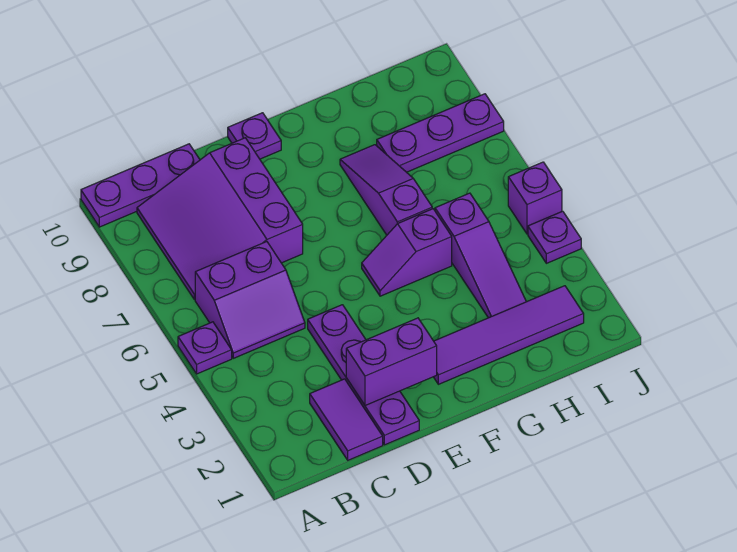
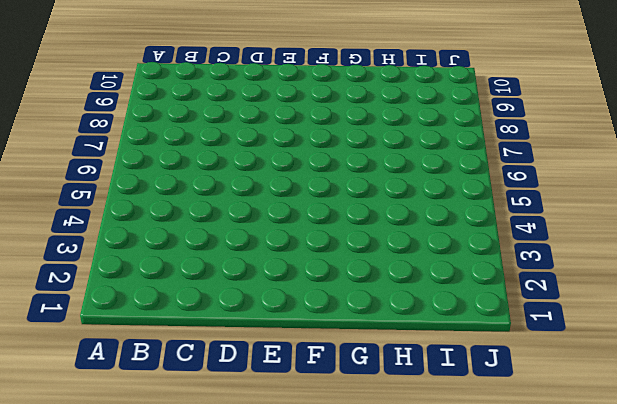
none -> purple plate A5 level 1
none -> purple plate A10:C10 level 1
none -> purple slope B5:C6 level 1 top 6

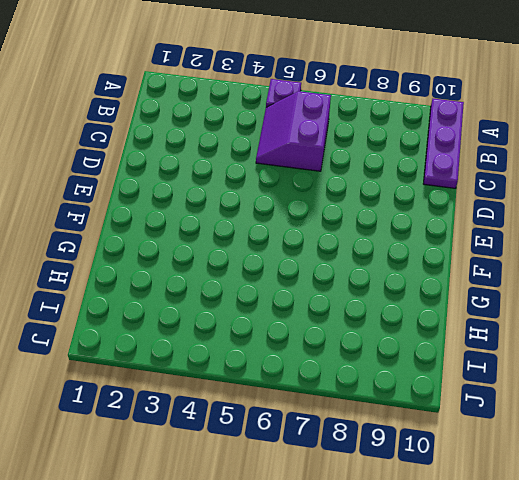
none -> purple slope B7:D9 level 1 top D
none -> purple tile C1:C2 level 1
none -> purple plate D1:D4 level 1

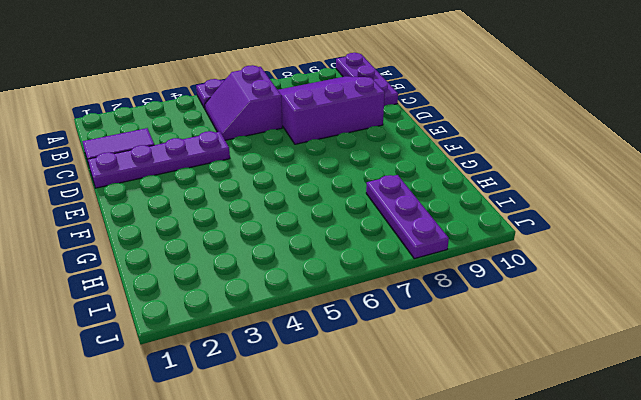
none -> purple plate E10 level 1
none -> purple tile F2:I2 level 1
none -> purple slope F5:G5 level 1 top G

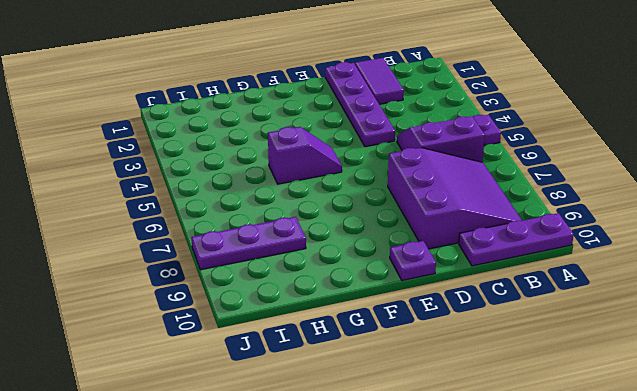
none -> purple tile F2:I2 level 1
none -> purple slope G6:G8 level 1 top 6
none -> purple slope H3:H5 level 1 top 5

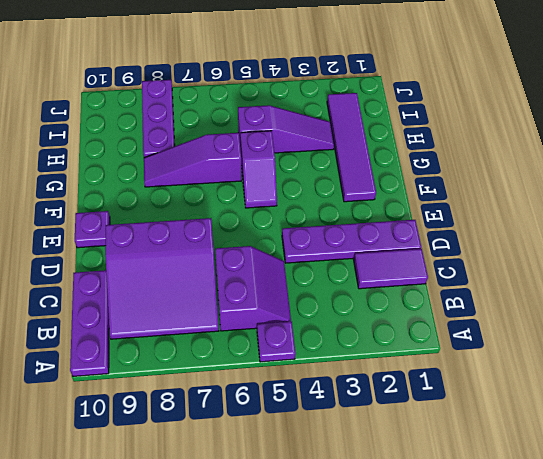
none -> purple plate J4 level 1
none -> purple brick J5 level 1
none -> purple brick D2:E2 level 2

